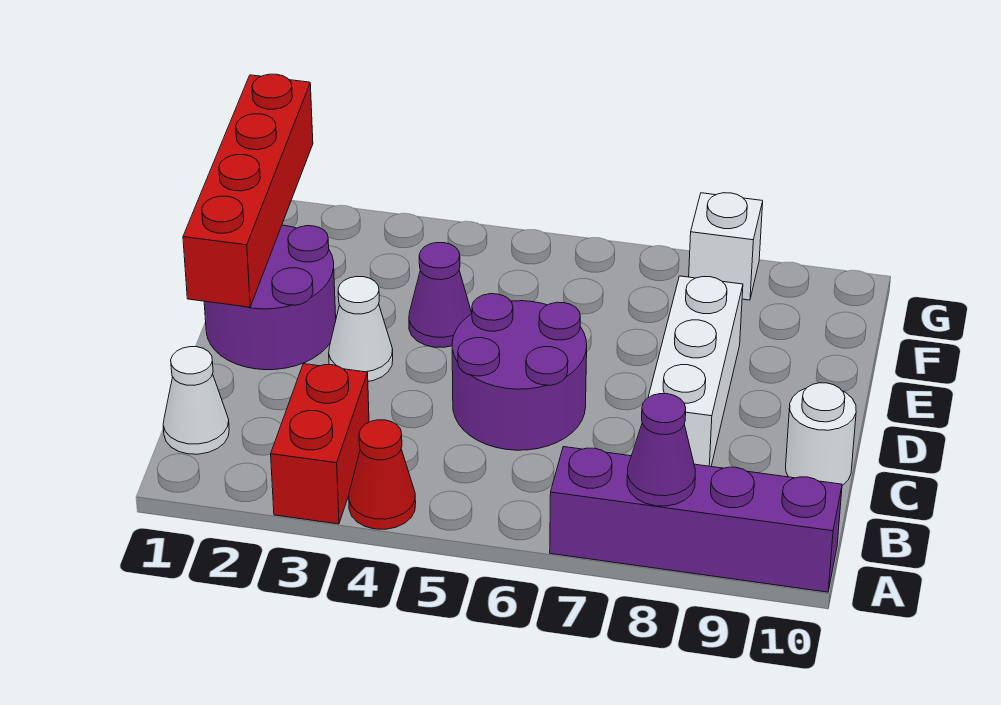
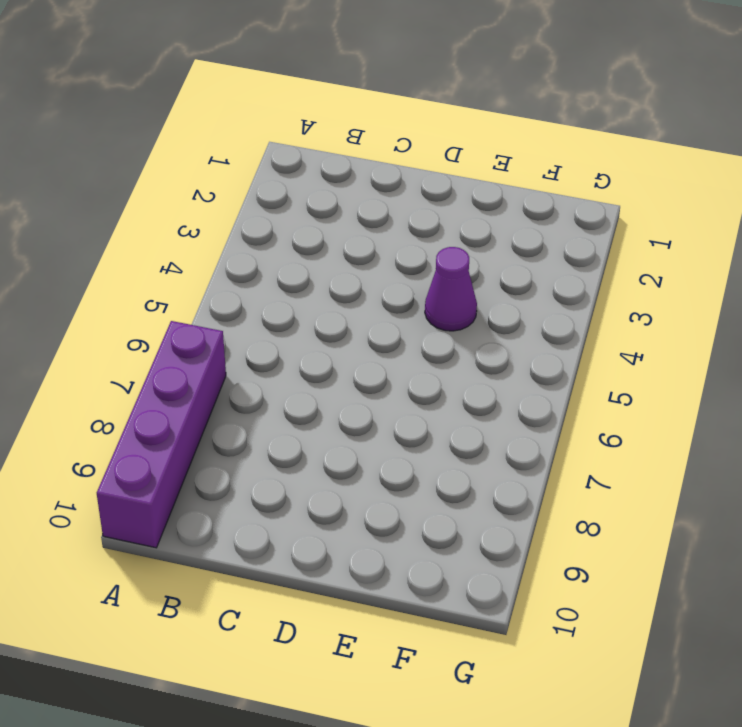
none -> red brick A3:B3 level 1
none -> red cone A4 level 1
none -> white cone B1 level 1

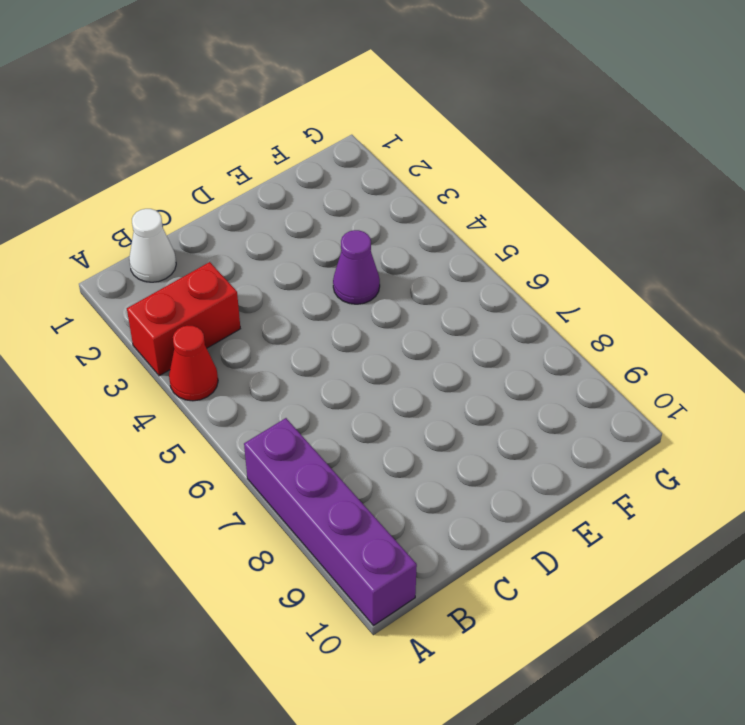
none -> purple round brick C5:D6 level 1
none -> white brick C8:E8 level 1
none -> white round brick C10 level 1

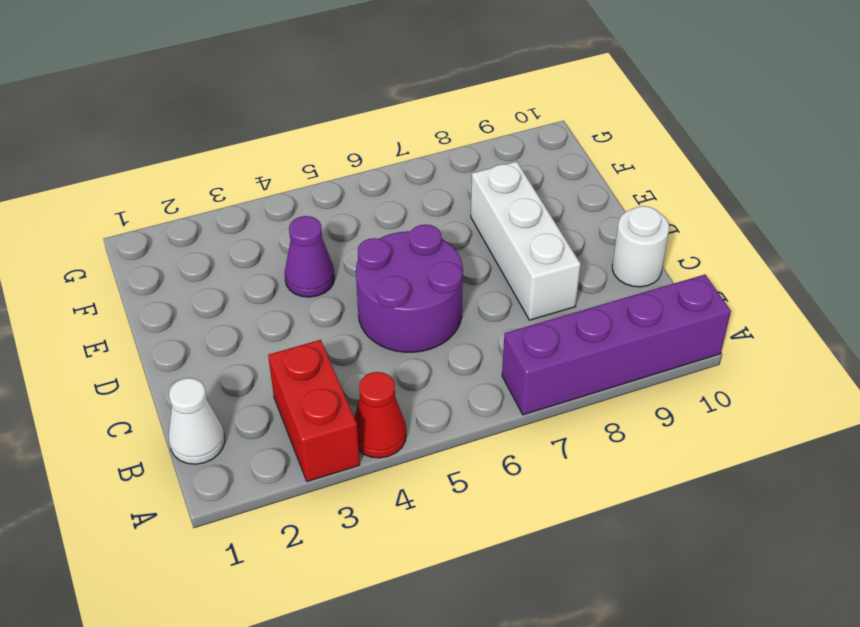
none -> purple round brick D1:E2 level 1
none -> white cone D3 level 1
none -> white brick G8 level 1

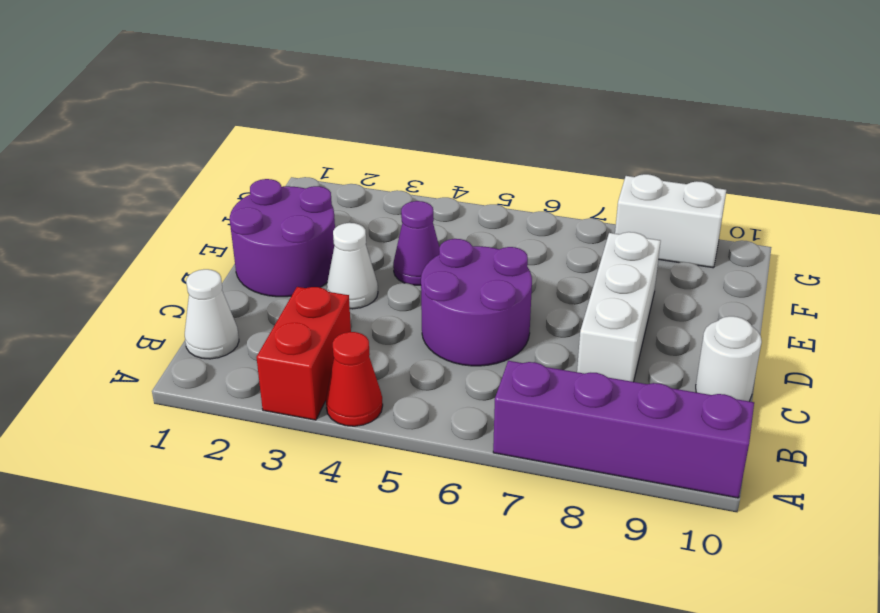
white brick G8:G9 level 1 -> white brick G8 level 1
none -> purple cone A8 level 2
none -> red brick D1:G1 level 2

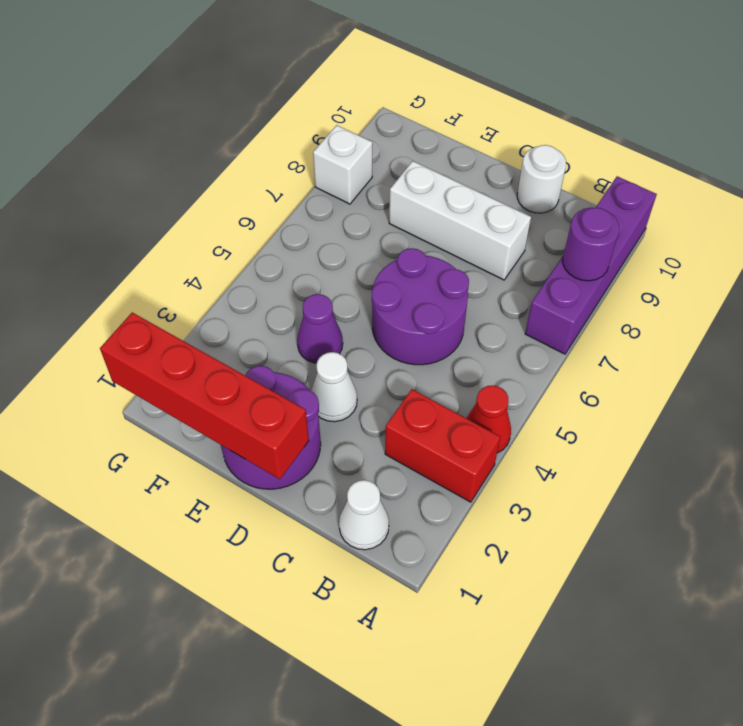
purple round brick A8 level 2 -> purple cone A8 level 2

